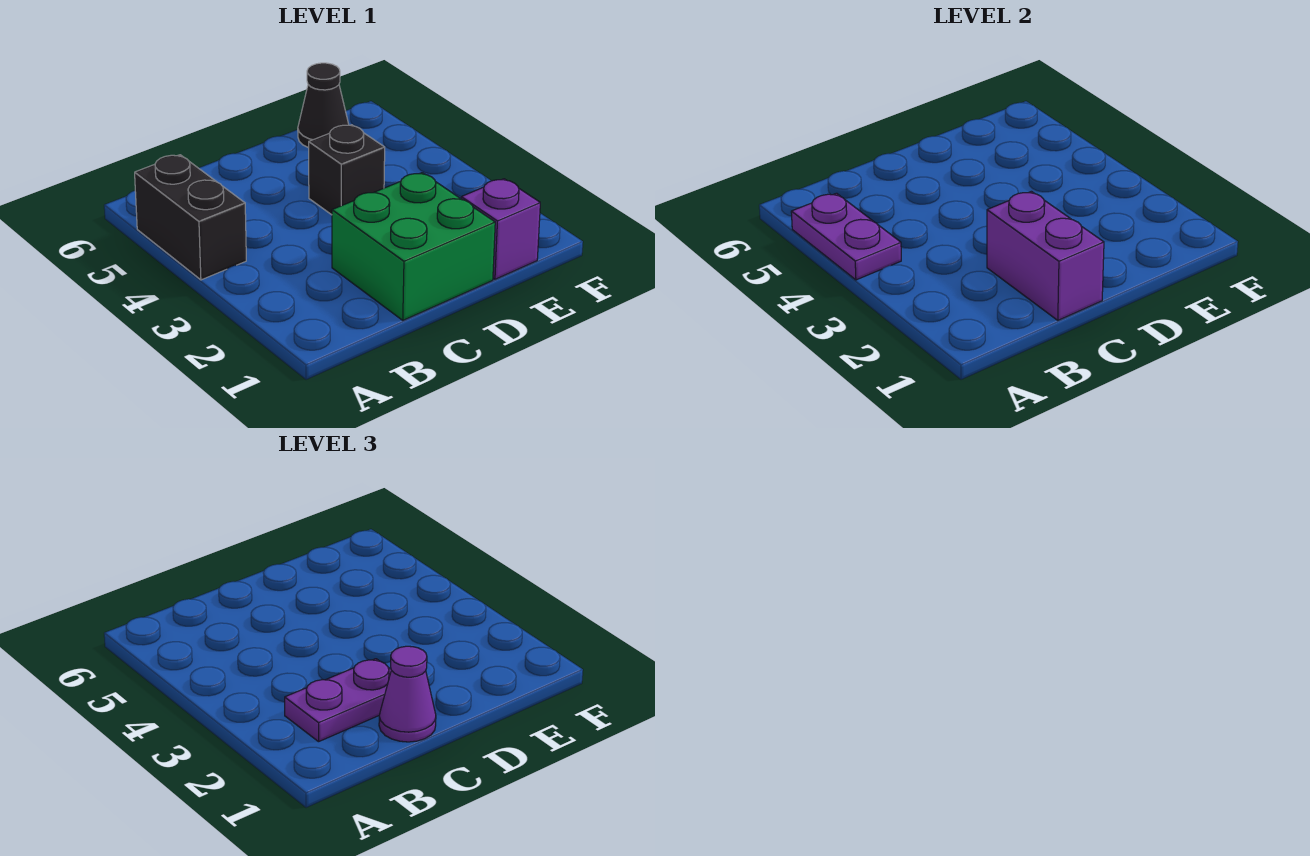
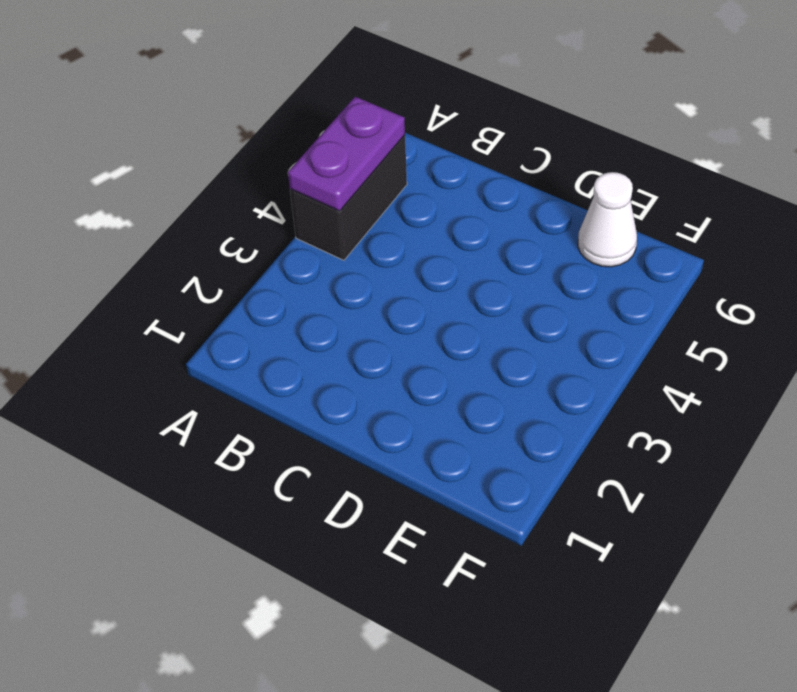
white cone E6 level 1 -> black cone E6 level 1
none -> green brick C1:D2 level 1
none -> black brick D4 level 1

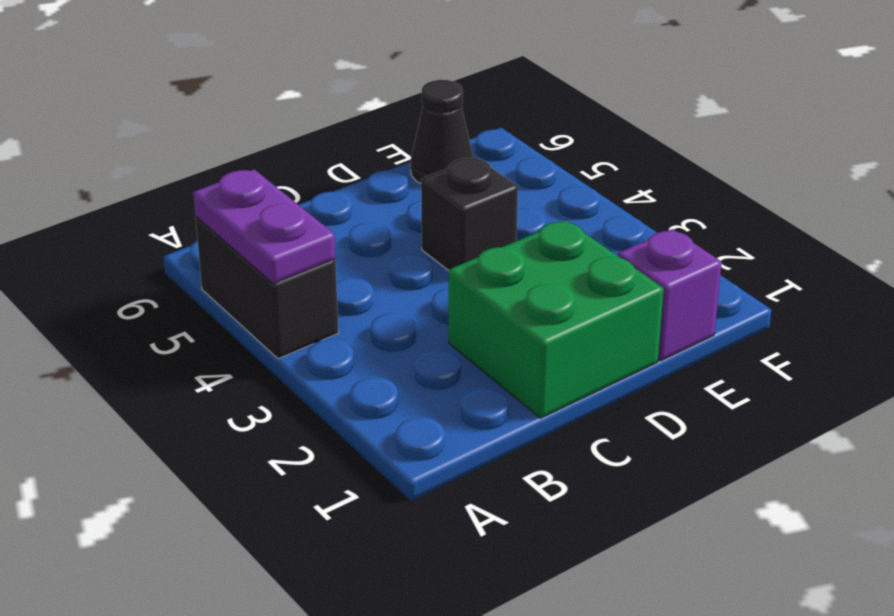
none -> purple brick C1:C2 level 2
none -> purple plate B2:C2 level 3

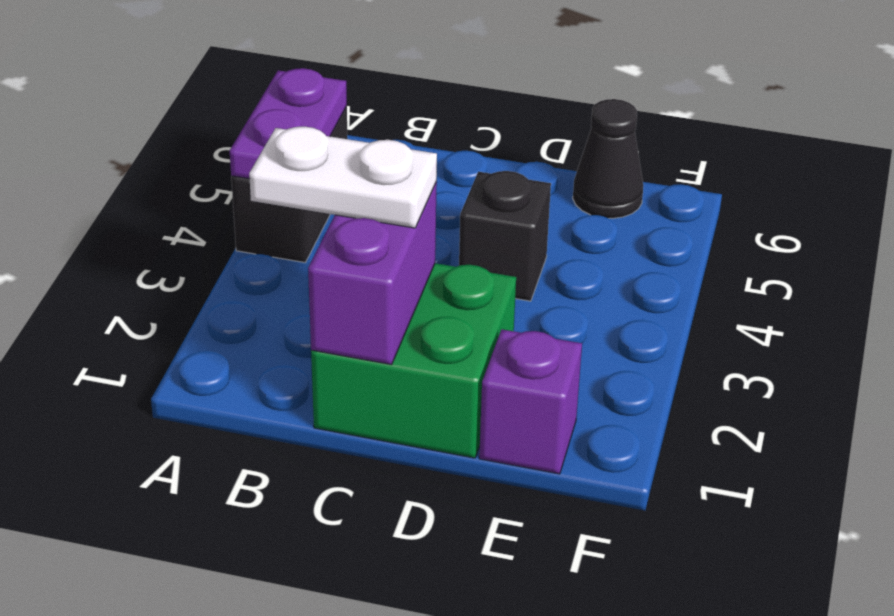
white plate B2:C2 level 3 -> purple plate B2:C2 level 3
none -> purple cone C1 level 3

